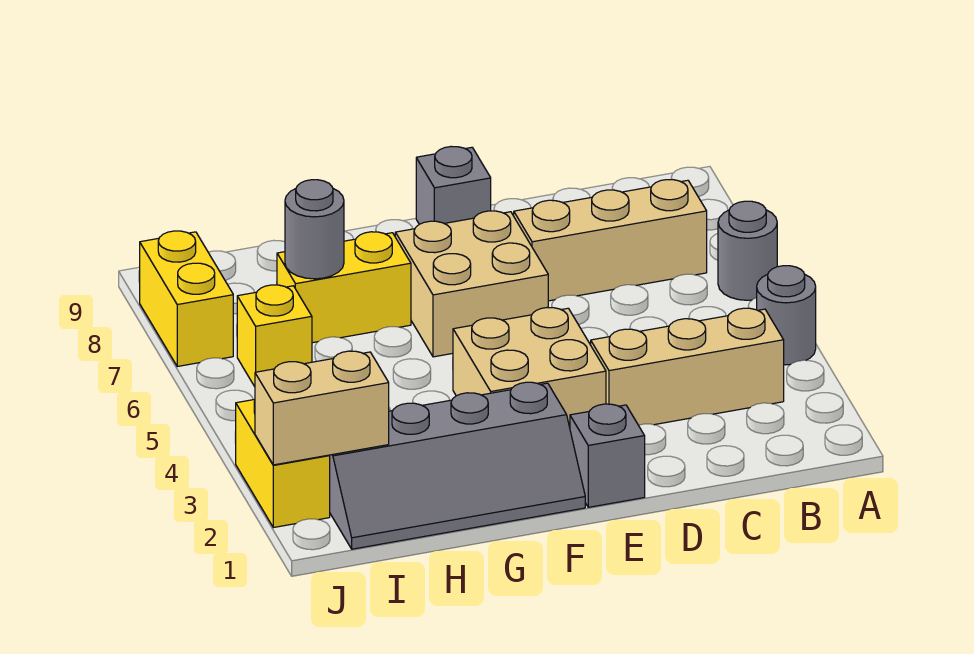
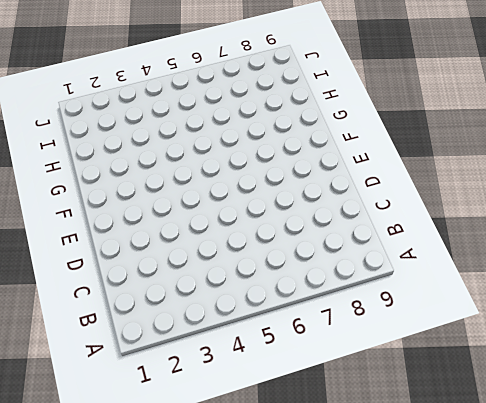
none -> grey round brick A4 level 1
none -> grey round brick A6 level 1
none -> tan brick B3:D3 level 1

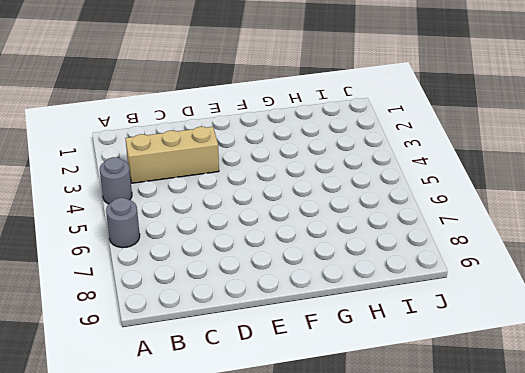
none -> tan brick B7:D7 level 1
none -> grey brick E1 level 1
none -> tan brick E3:F4 level 1

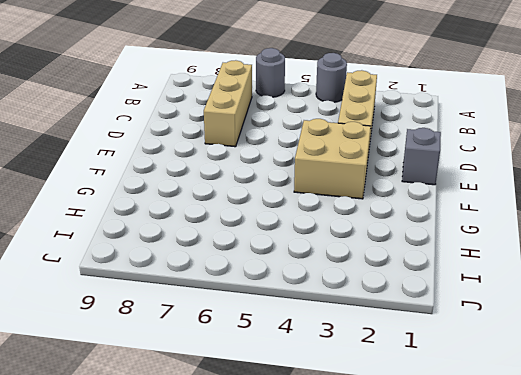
none -> tan brick E6:F7 level 1
none -> grey brick E9 level 1
none -> grey slope F1:I2 level 1 top 2

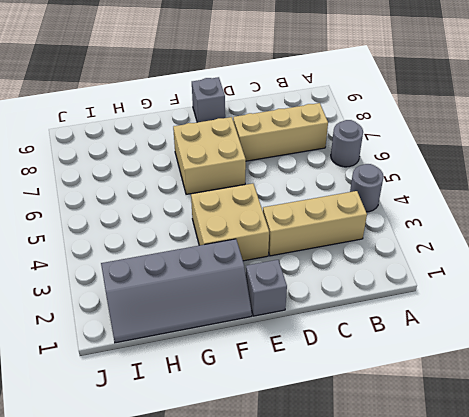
none -> yellow brick G7:H7 level 1
none -> yellow brick I6 level 1
none -> yellow brick J2:J3 level 1

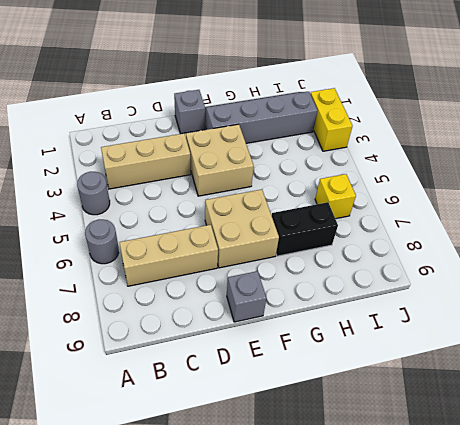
black brick G7:H7 level 1 -> yellow brick G7:H7 level 1
none -> yellow brick J7:J8 level 1
none -> grey round brick H7 level 2
none -> tan brick I2:J2 level 2

